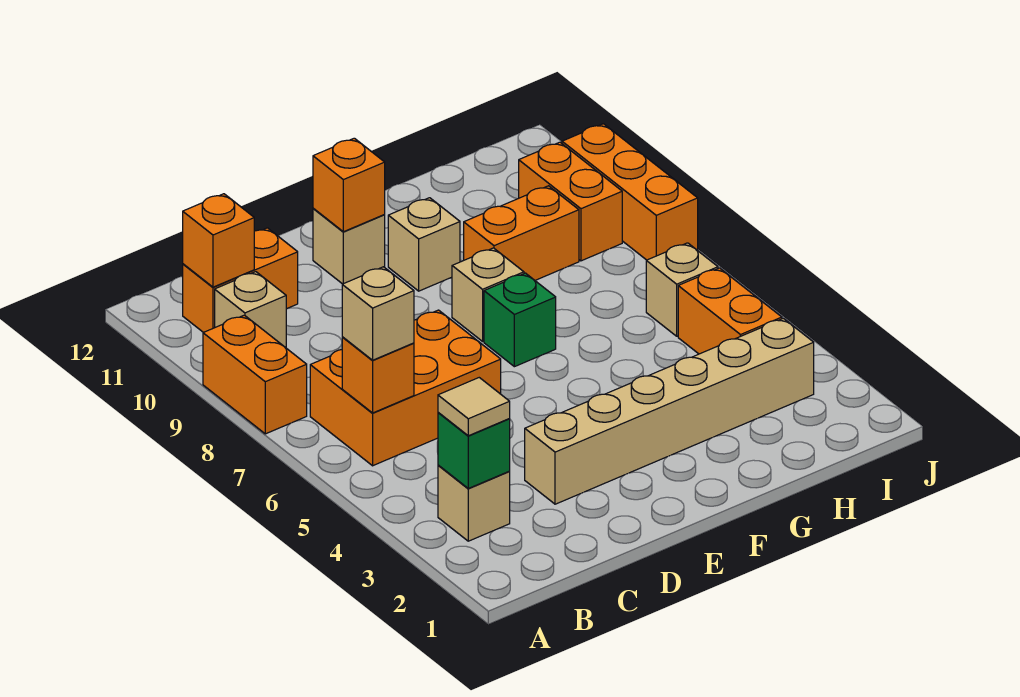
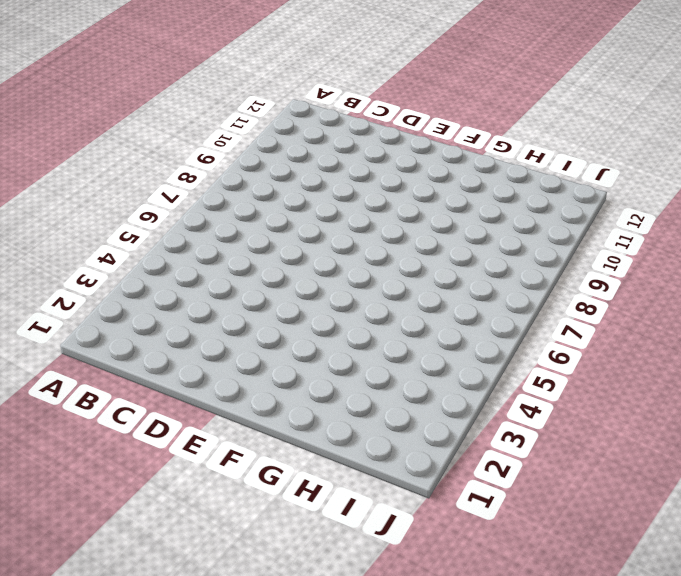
none -> orange brick A8:A9 level 1
none -> tan brick B3 level 1
none -> orange brick B6:D7 level 1

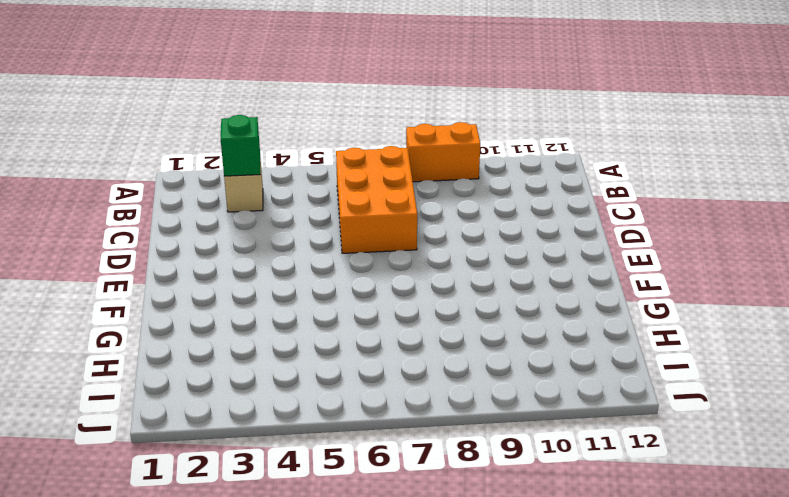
none -> tan brick B10 level 1
none -> orange brick B11:C11 level 1
none -> tan brick D3:I3 level 1

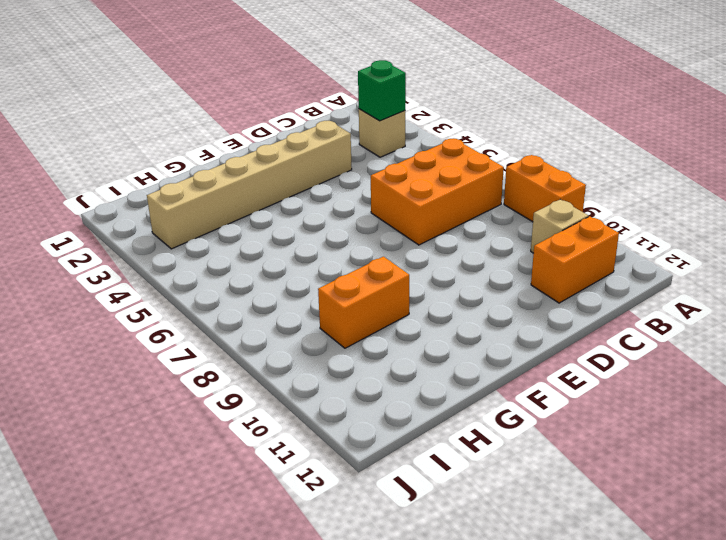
none -> tan brick E11 level 1
none -> green brick F7 level 1
none -> tan brick F8 level 1

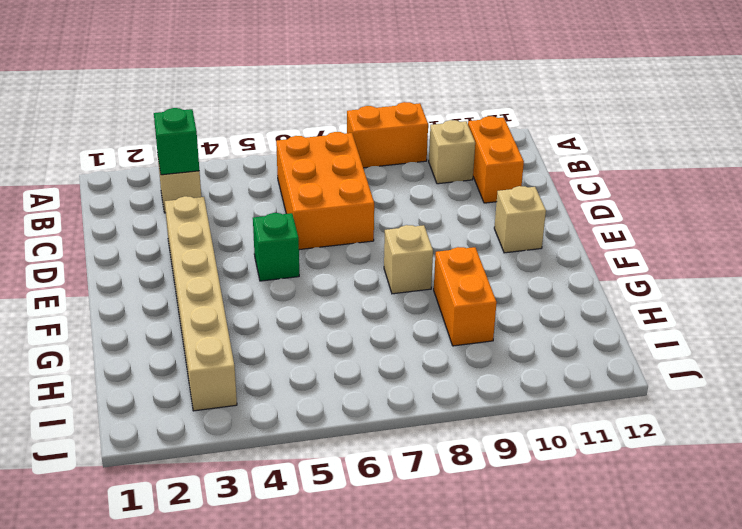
green brick E5 level 1 -> green brick F7 level 1
none -> tan brick F10 level 1
none -> orange brick I4:I5 level 1
none -> tan brick I6 level 1

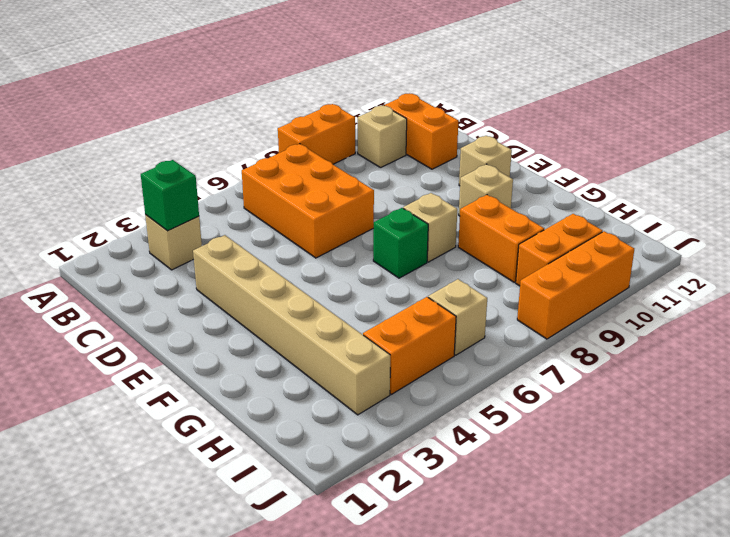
none -> orange brick B6 level 2
none -> orange brick B11 level 2
none -> orange brick E11 level 2

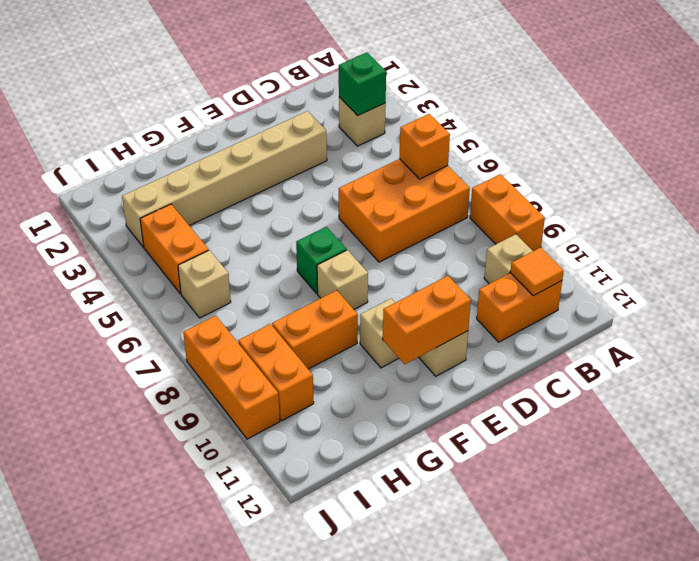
orange tile B11 level 2 -> orange brick B11 level 2
orange brick E11:F11 level 2 -> orange brick E11 level 2
none -> tan tile B3 level 3
none -> tan brick B6 level 3

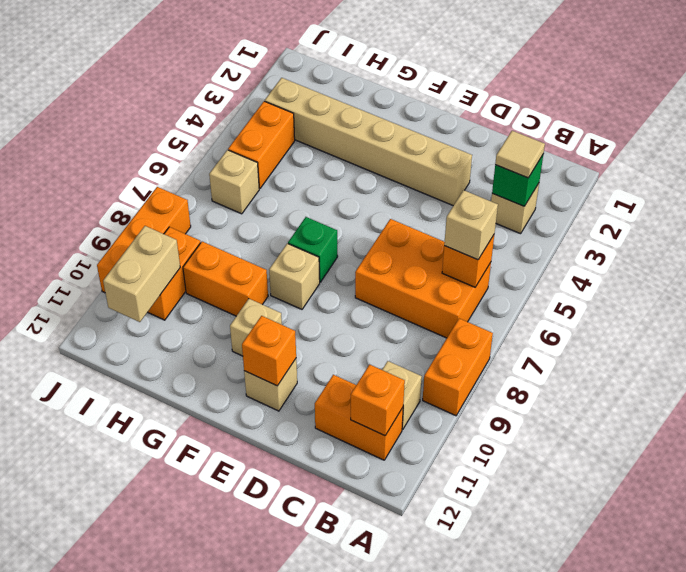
tan brick I10:I11 level 2 -> none

